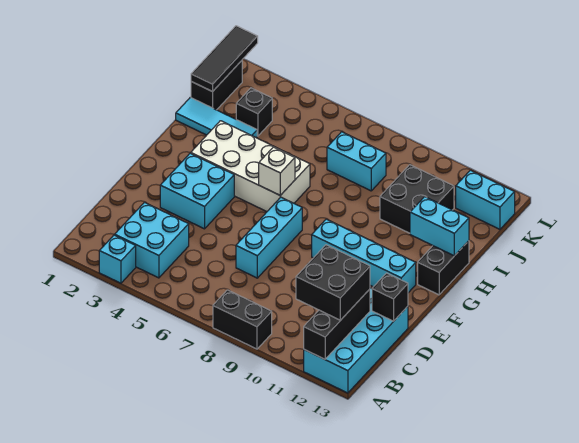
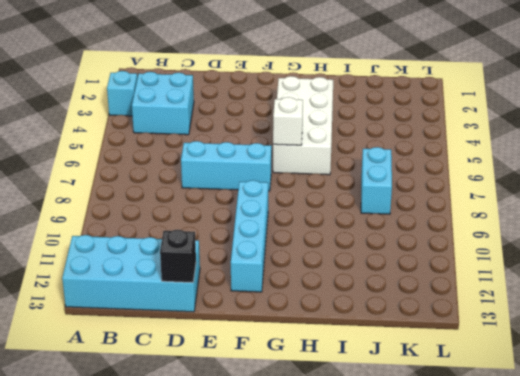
none -> black brick A8:A9 level 1
none -> cyan brick E3:F4 level 1
none -> black brick G13:H13 level 1

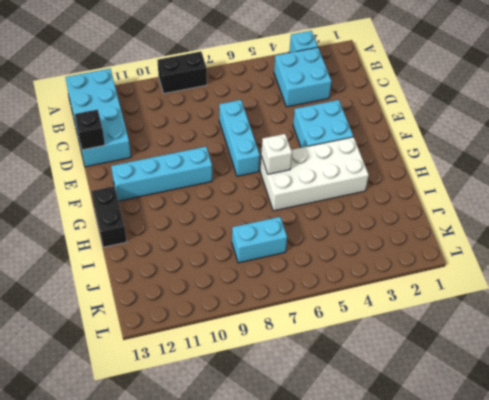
none -> cyan tile I1:I3 level 1
none -> black brick I10:J11 level 1
none -> black brick J1:K1 level 1

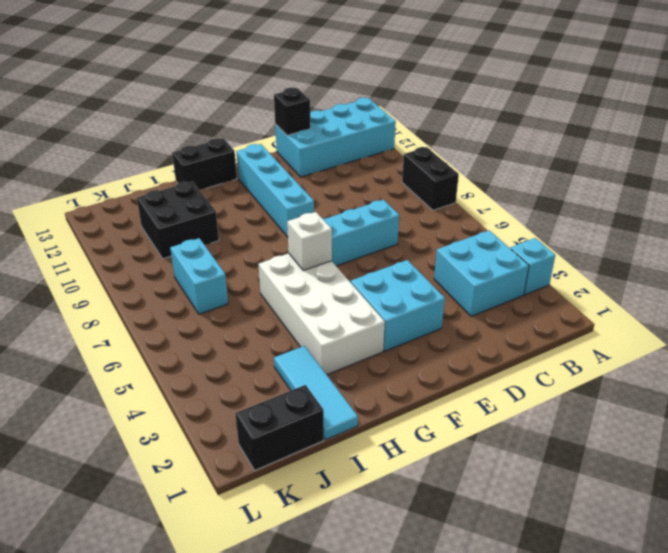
none -> black brick J3 level 1
none -> cyan brick K12:K13 level 1
none -> black brick A12:C12 level 2

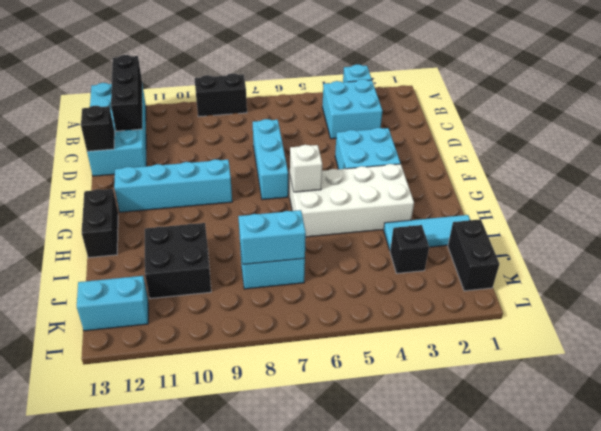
cyan brick J7:J8 level 2 -> cyan brick H12:H13 level 2
none -> black tile J1:L1 level 2
none -> black brick B11:C12 level 3

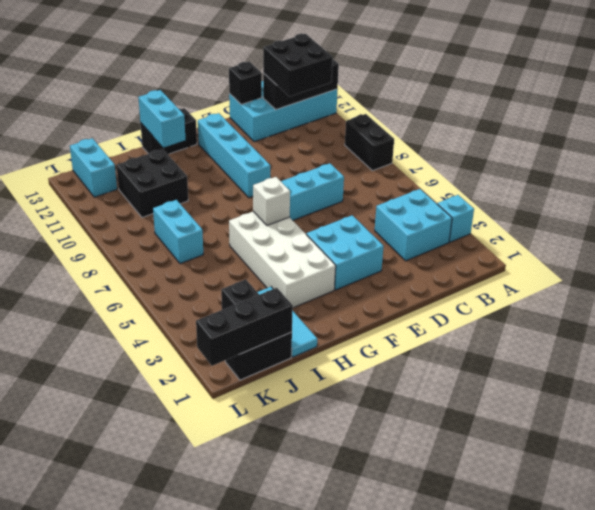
black brick J1:L1 level 2 -> black tile J1:L1 level 2

